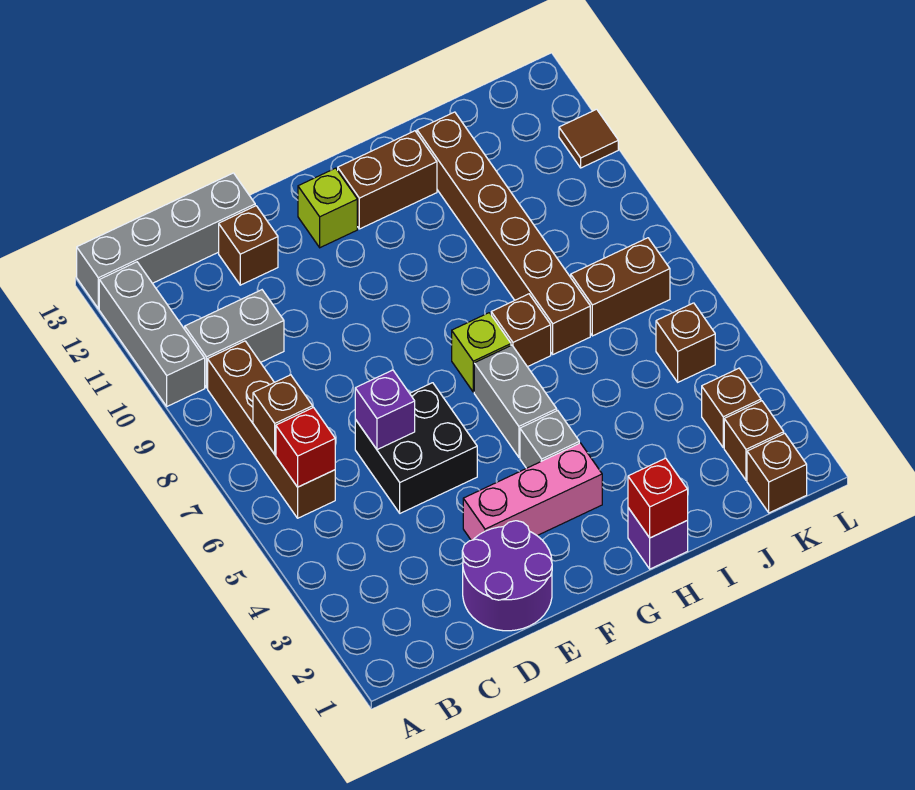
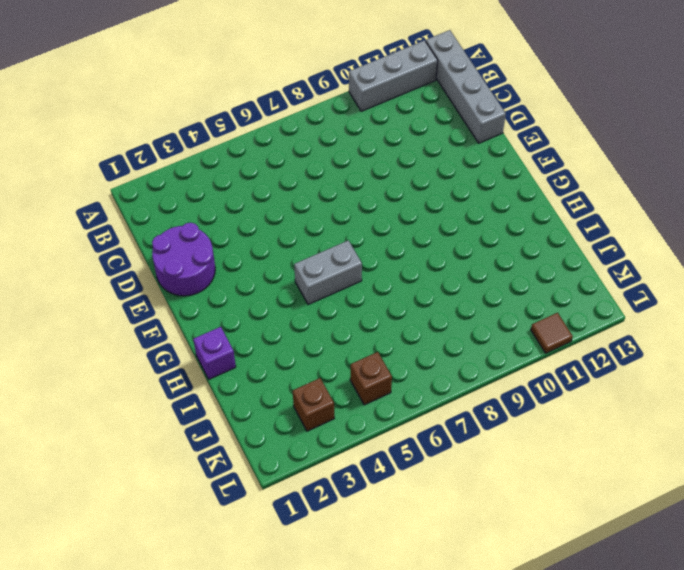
none -> brown brick B6:B9 level 1
none -> grey brick B10:C10 level 1
none -> black brick D5:E6 level 1

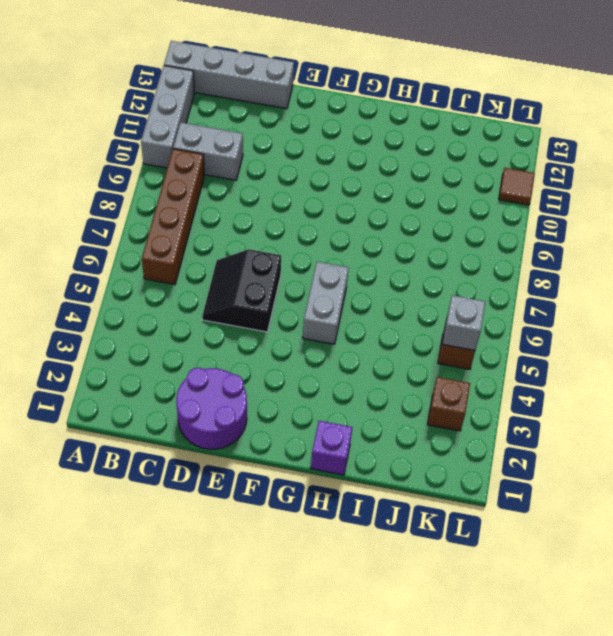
black slope D5:E6 level 1 top E -> black brick D5:E6 level 1
grey brick K5 level 2 -> grey brick G4 level 1
none -> brown brick D12 level 1
none -> pink brick E3:G3 level 1
none -> lime brick F12 level 1

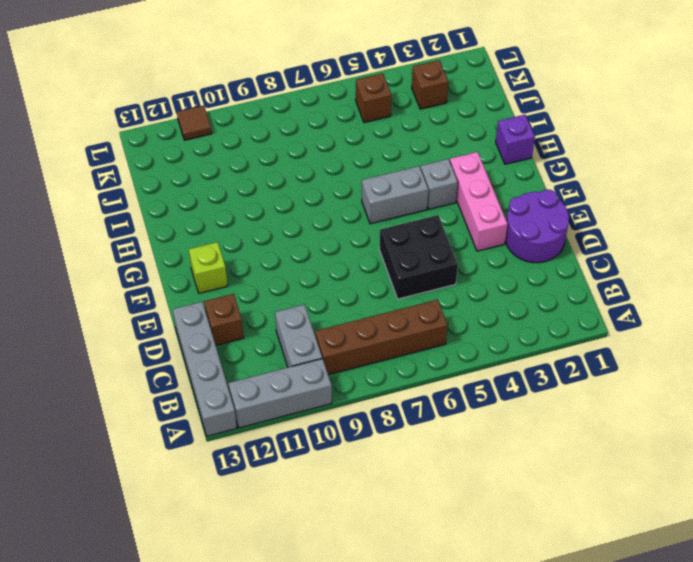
none -> lime brick G7 level 1
none -> brown brick G12:H12 level 1
none -> brown brick H7 level 1

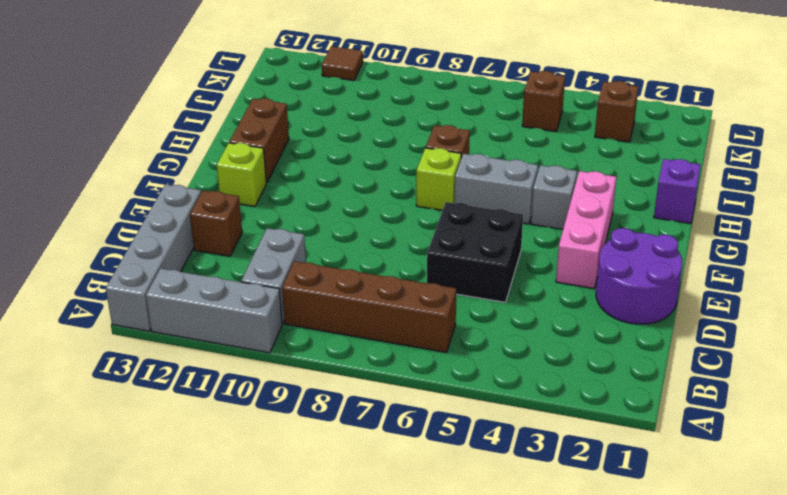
none -> brown brick I7:I12 level 1
none -> brown brick J7:K7 level 1
none -> brown brick K1 level 1

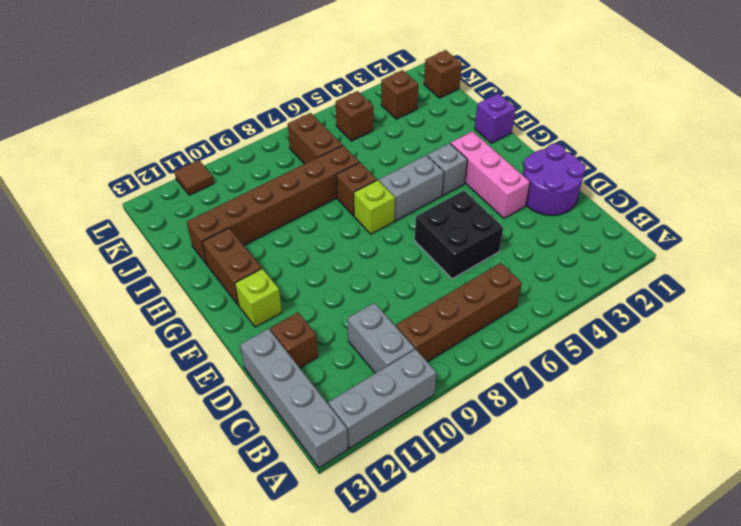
none -> brown brick K2 level 1
none -> red brick B6 level 2
none -> brown brick B7 level 2

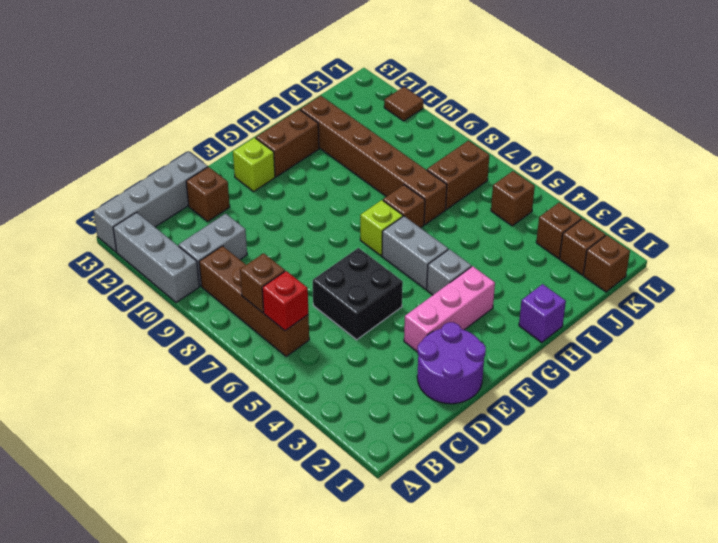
none -> purple brick D6 level 2
none -> red brick H1 level 2

